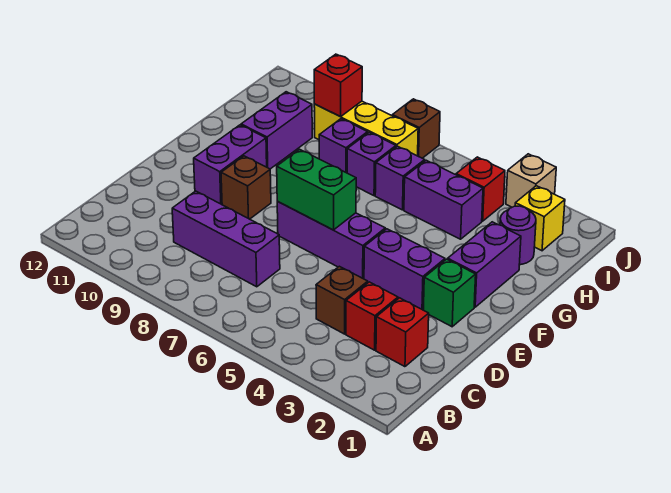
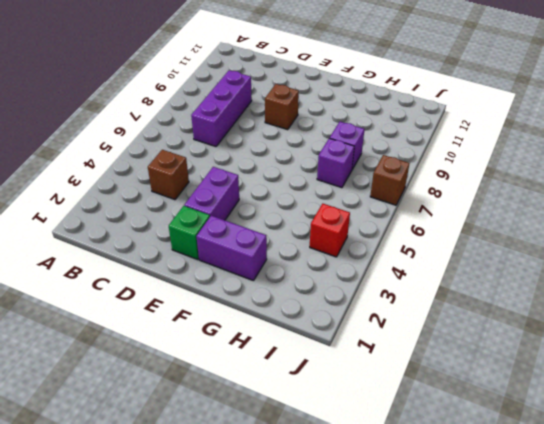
none -> red brick C2 level 1
none -> red brick C3 level 1
none -> purple brick E5:E7 level 1

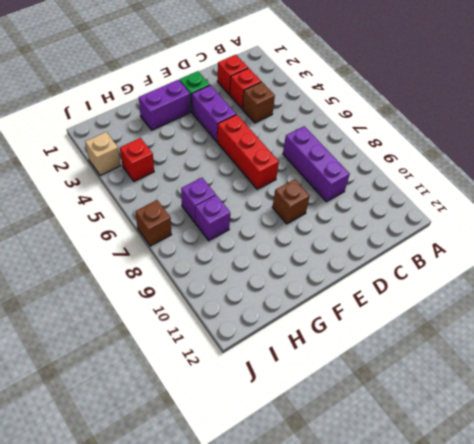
red brick E5:E7 level 1 -> purple brick E5:E7 level 1
none -> purple brick E10:F10 level 1
none -> purple brick G10:H10 level 1
none -> purple round brick H2 level 1

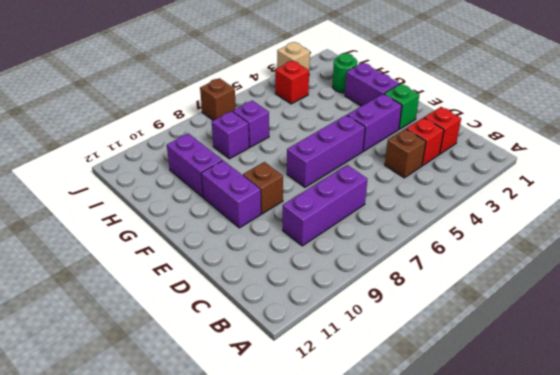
green round brick H2 level 1 -> purple round brick H2 level 1
none -> purple brick H4:H5 level 1
none -> purple brick H6 level 1
none -> yellow brick I2 level 1

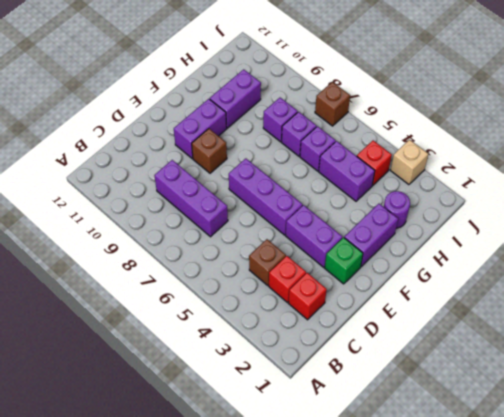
none -> yellow brick I2 level 1
none -> yellow brick I7:I9 level 1
none -> green brick E6:E7 level 2

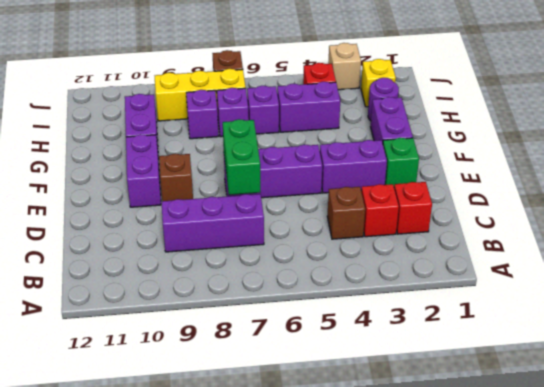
green brick D7:E7 level 2 -> green brick E6:E7 level 2
none -> red brick I9 level 2

